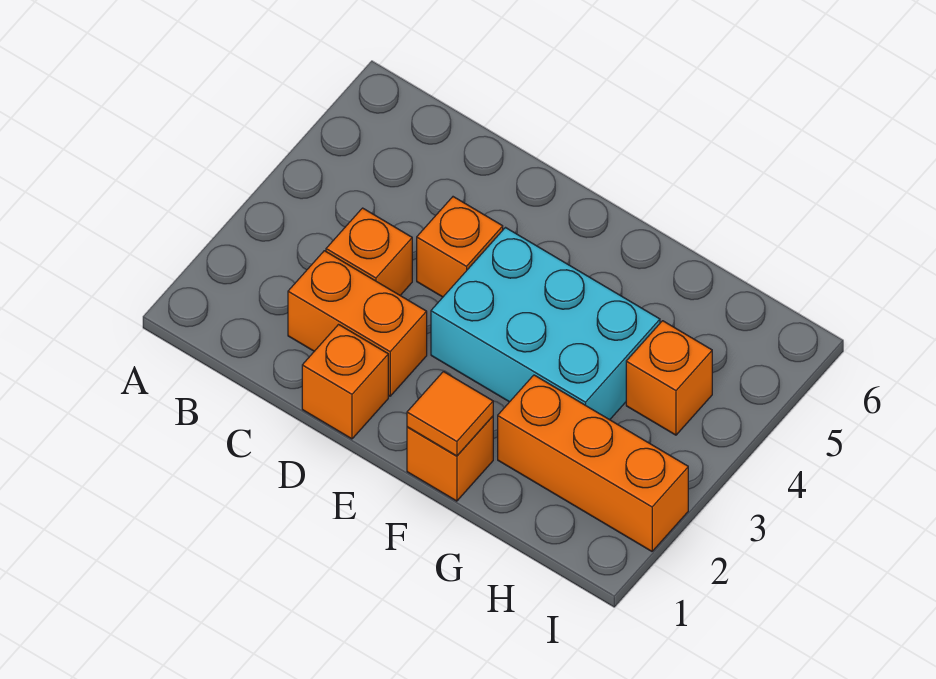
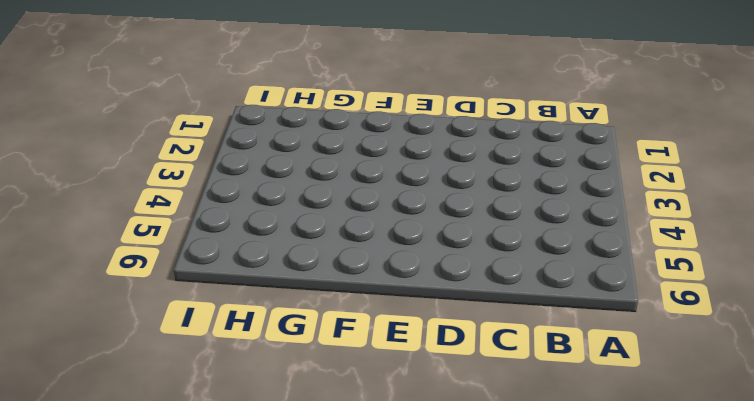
none -> orange brick C2:D2 level 1
none -> orange brick C3 level 1

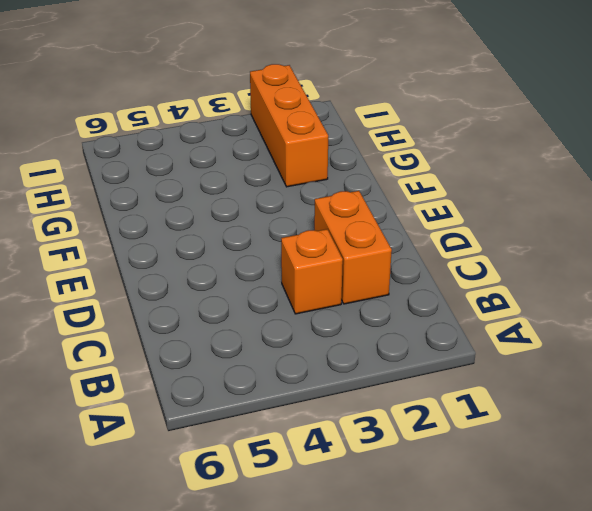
none -> orange brick D1 level 1
none -> orange brick D4 level 1

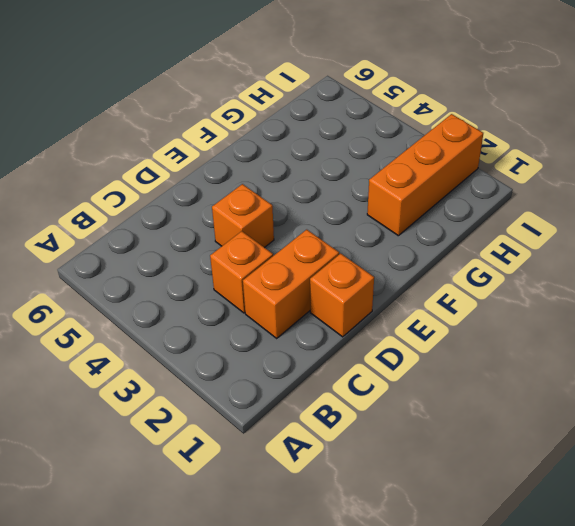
none -> cyan brick E3:G4 level 1
none -> orange brick F1 level 1

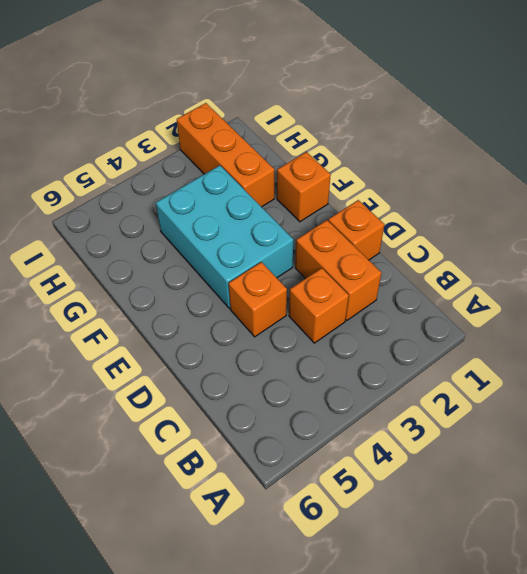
none -> orange brick H4 level 1
none -> orange tile F1 level 2

